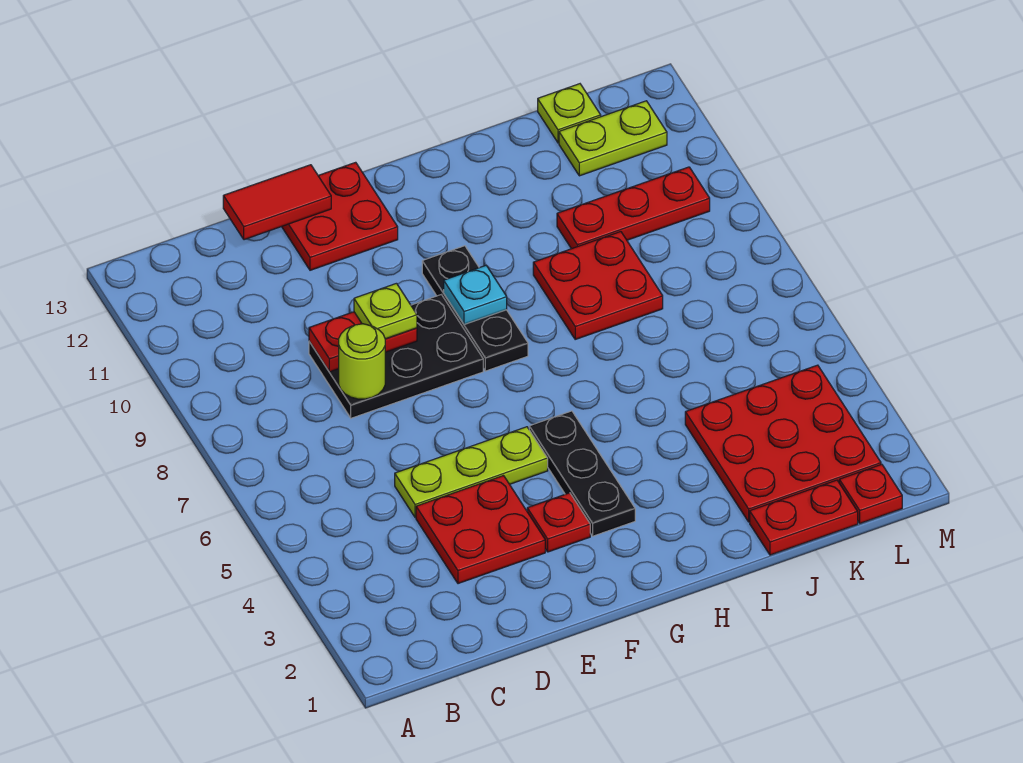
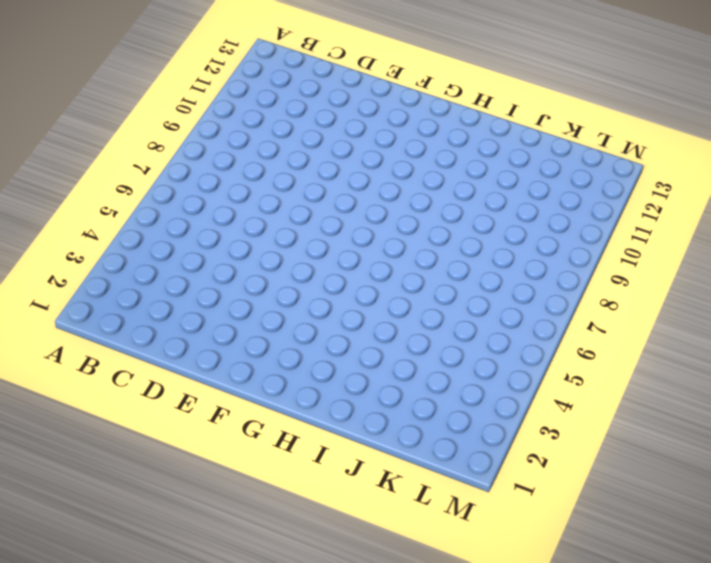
none -> red plate D3:E4 level 1
none -> lime plate D5:F5 level 1
none -> black plate D8:F9 level 1

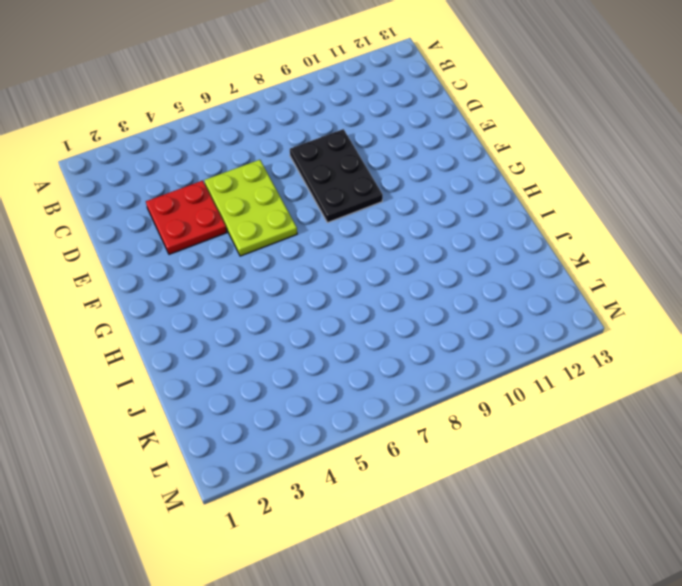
lime plate D5:F6 level 1 -> lime plate D5:F5 level 1
none -> red plate E12:F13 level 1
none -> red plate F3 level 1
none -> black plate G3:G5 level 1

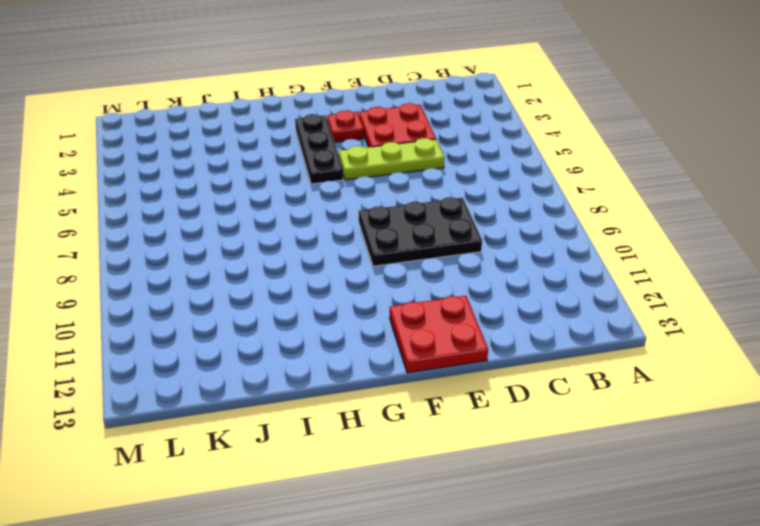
none -> black plate G8:G10 level 1
none -> red plate I8:J9 level 1
none -> red plate J1:K1 level 1

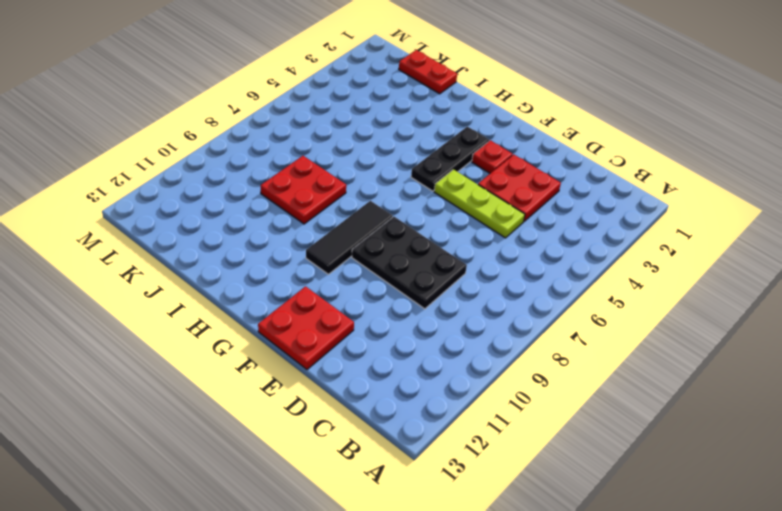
black tile G8:G10 level 1 -> black plate G8:G10 level 1
none -> red plate J2:L4 level 1
none -> red plate J10:L10 level 1
none -> lime plate K12:L12 level 1

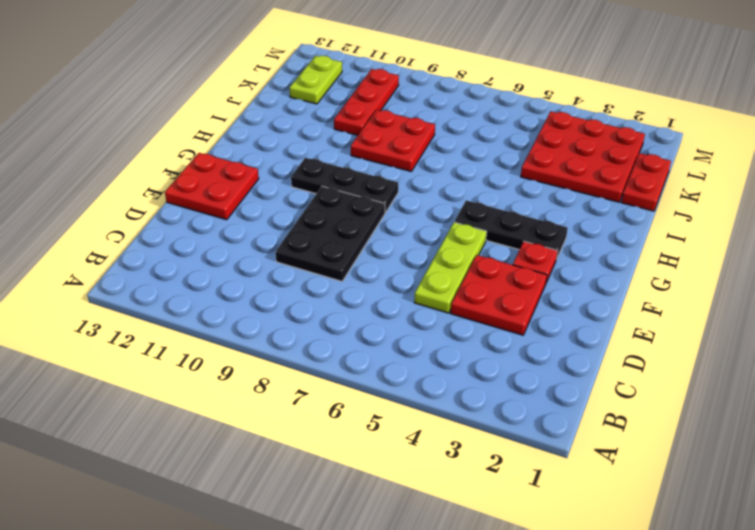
none -> lime plate K13 level 1
none -> red plate L1 level 1
none -> lime round brick D8 level 2

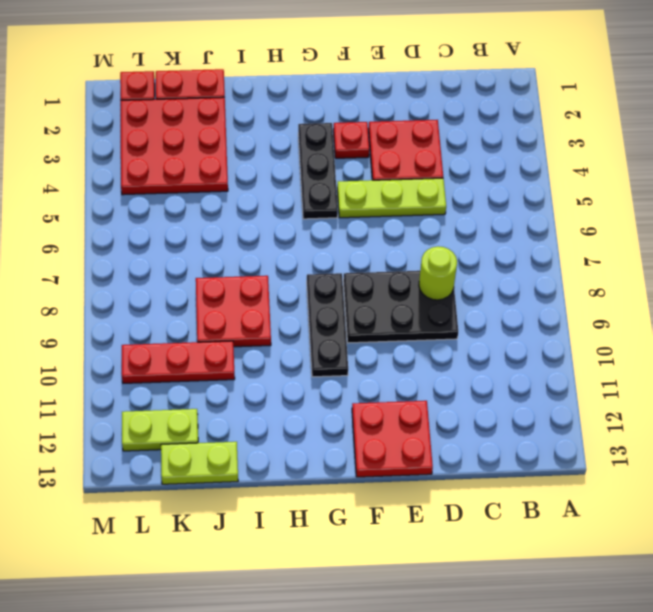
lime plate J13:K13 level 1 -> lime plate K13 level 1
none -> red plate D9:E9 level 2
none -> red tile D13:E13 level 2
none -> cyan plate G9 level 2

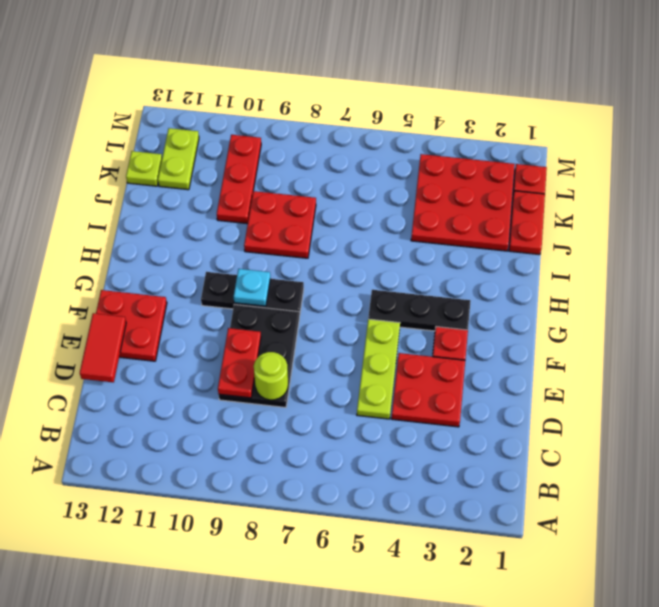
none -> lime plate E9 level 3

